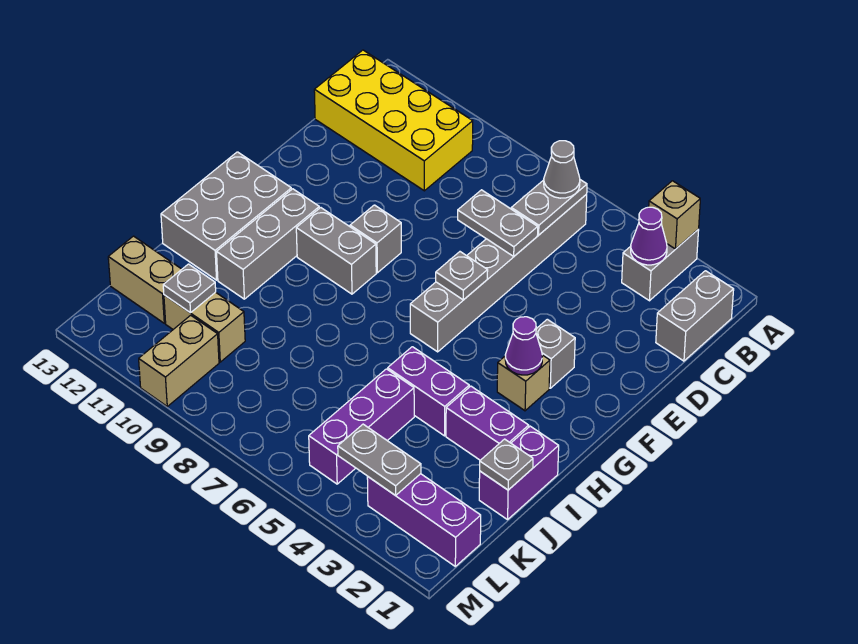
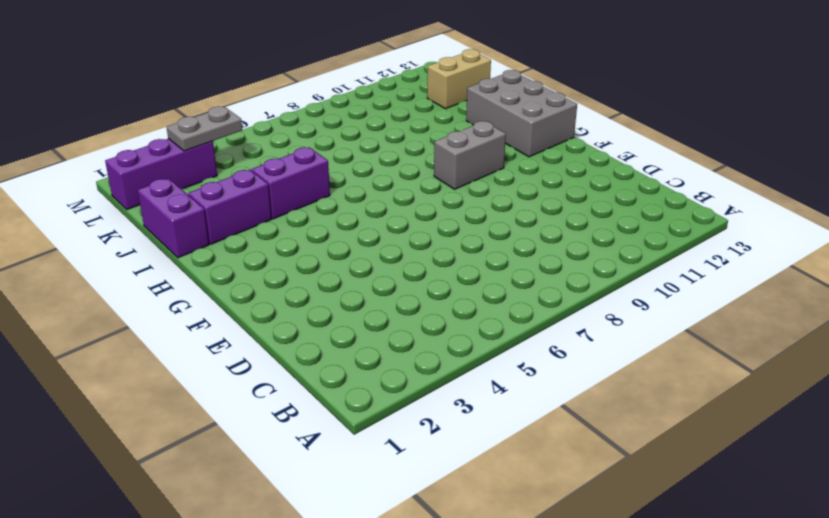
none -> grey brick A3:B3 level 1
none -> grey brick B1:C1 level 1
none -> grey brick B6:G6 level 1

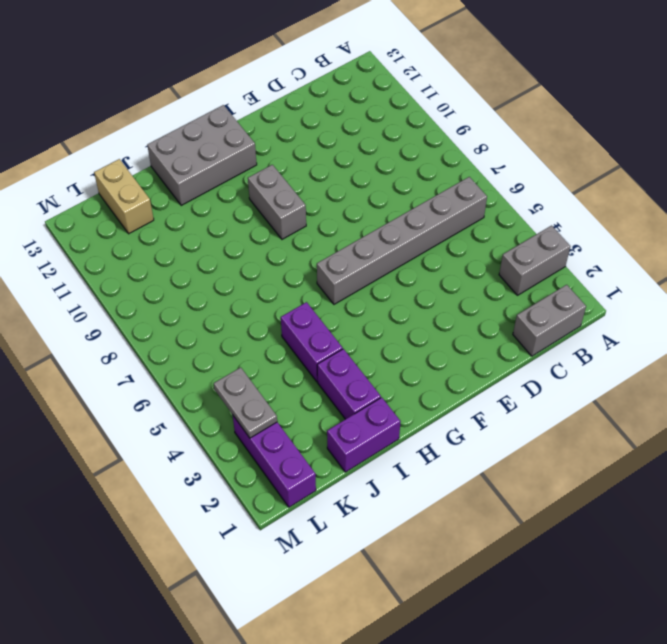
none -> yellow brick B10:C13 level 1
none -> grey brick F3 level 1
none -> grey brick F9 level 1

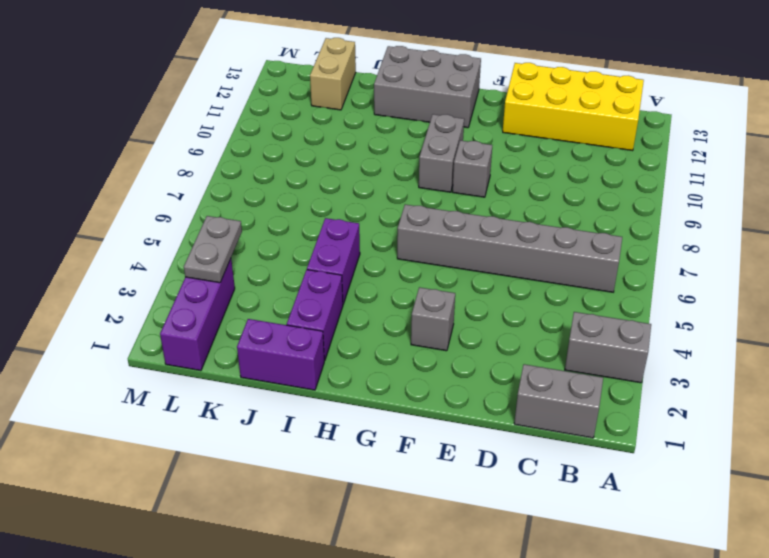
yellow brick B12:E13 level 1 -> yellow brick B10:C13 level 1
none -> tan brick G3 level 1
none -> grey brick G11:I11 level 1
none -> purple brick J5:L5 level 1

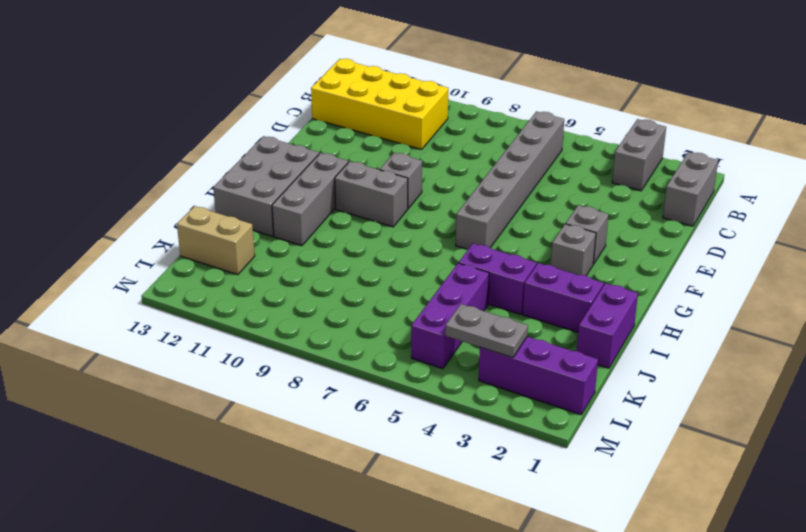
grey brick G3 level 1 -> tan brick G3 level 1
none -> tan brick K10:K11 level 1
none -> tan brick L10:M10 level 1
none -> tan brick A3 level 2

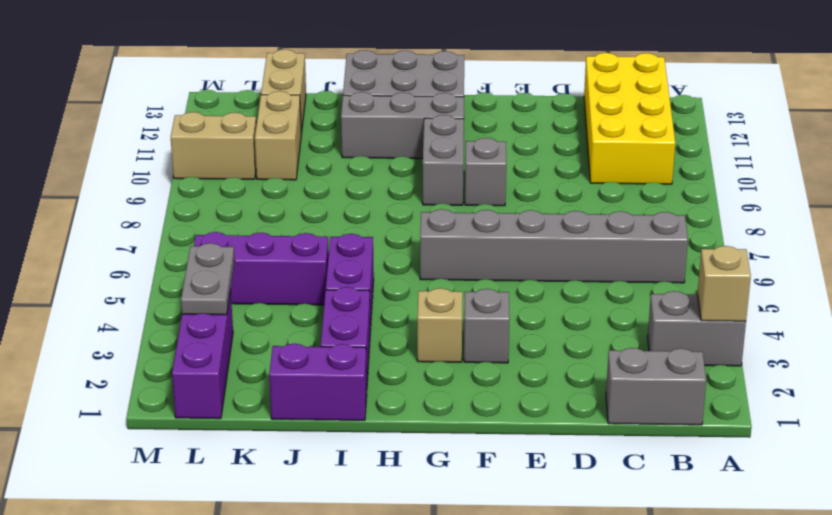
none -> purple cone B3 level 2
none -> grey plate B6:C6 level 2
none -> grey plate D6:D7 level 2

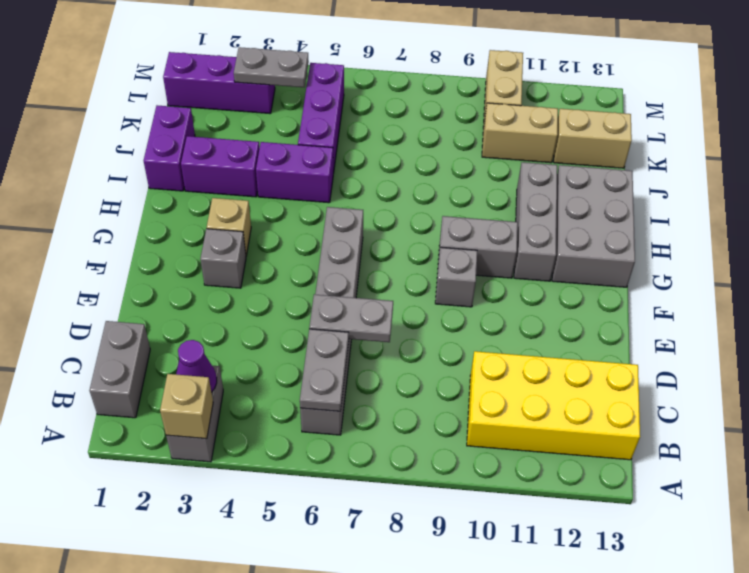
none -> grey plate F6 level 2
none -> purple cone G3 level 2
none -> grey plate J1 level 2

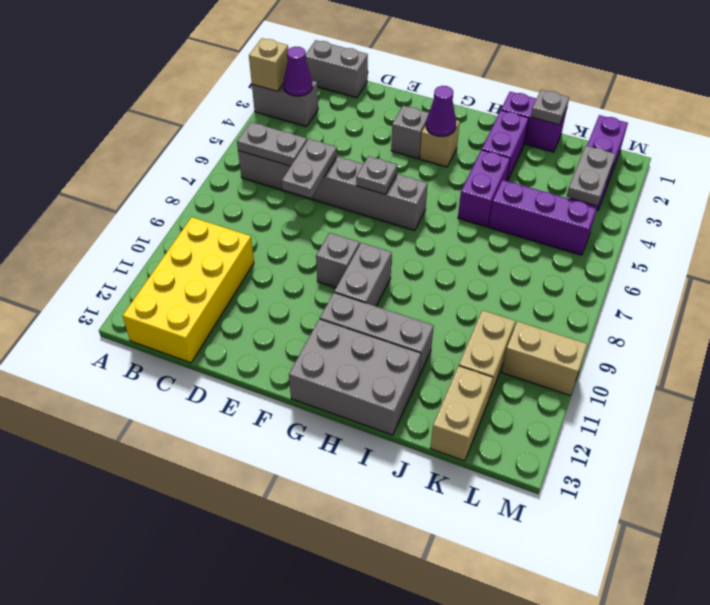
none -> grey plate K11 level 2
none -> grey cone B6 level 3

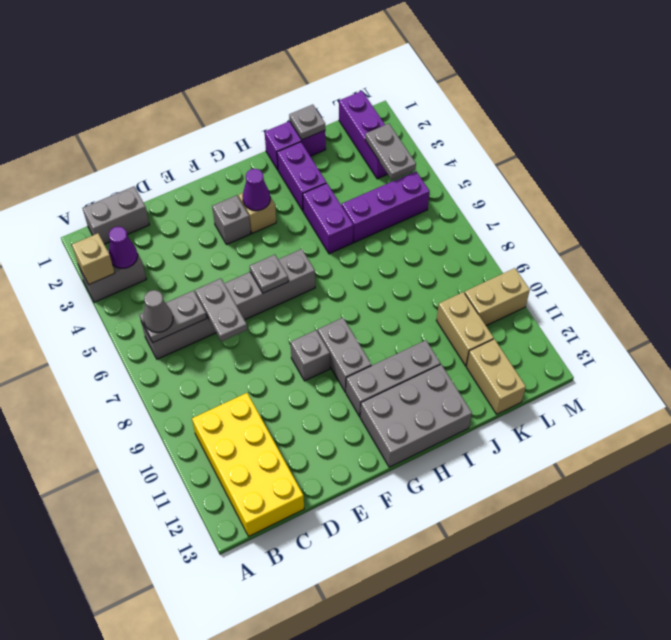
none -> grey plate K11 level 2

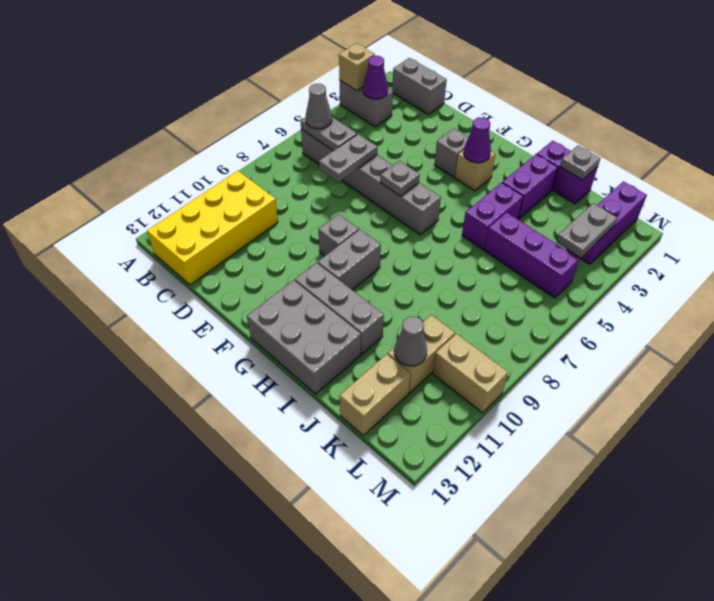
grey cone K11 level 2 -> grey plate K11 level 2

